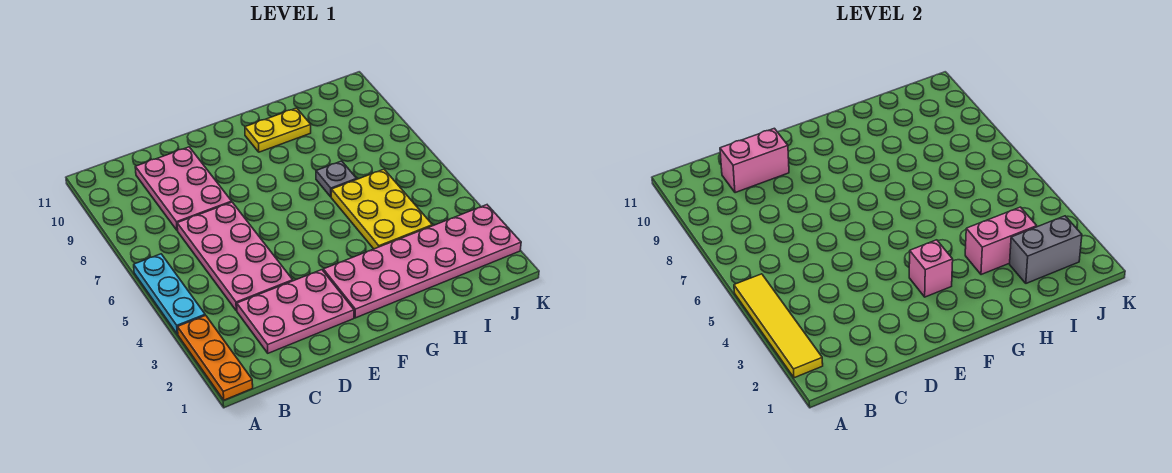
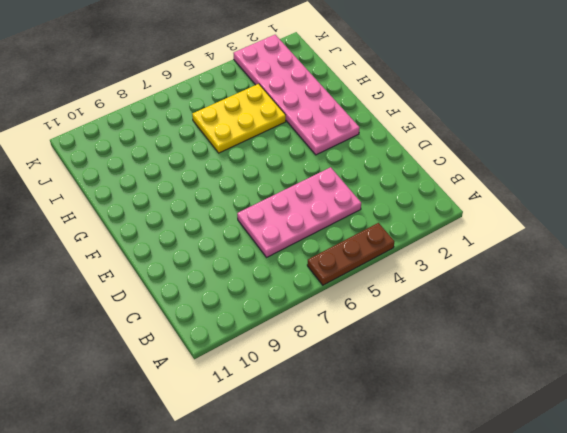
brown plate A4:A6 level 1 -> cyan plate A4:A6 level 1
none -> orange plate A1:A3 level 1
none -> pink plate C2:E3 level 1
none -> pink plate C8:D10 level 1

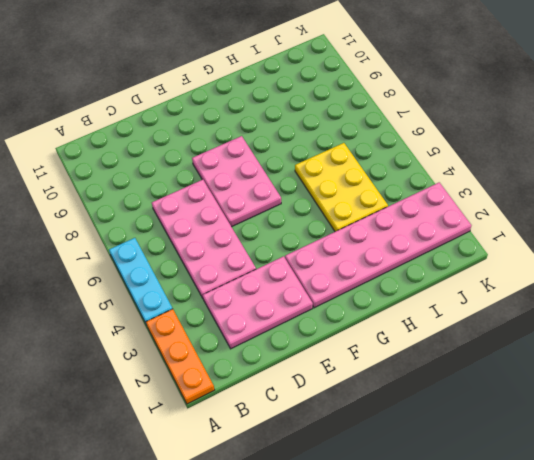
pink plate E6:F8 level 1 -> pink plate C8:D10 level 1
none -> yellow plate G10:H10 level 1
none -> grey plate H7 level 1
none -> yellow tile A2:A5 level 2

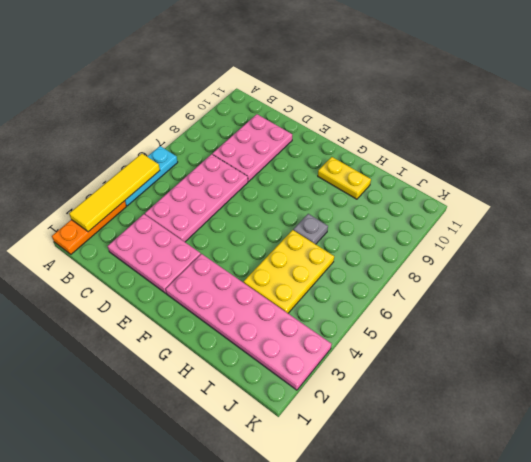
none -> pink brick C10:D10 level 2
none -> pink brick F3 level 2
none -> pink brick H3:I3 level 2

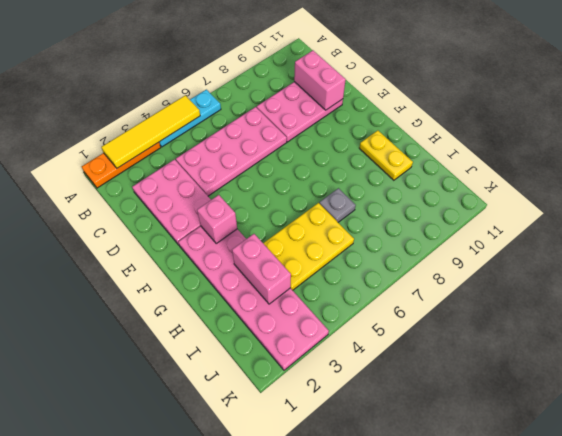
none -> grey brick I2:J2 level 2

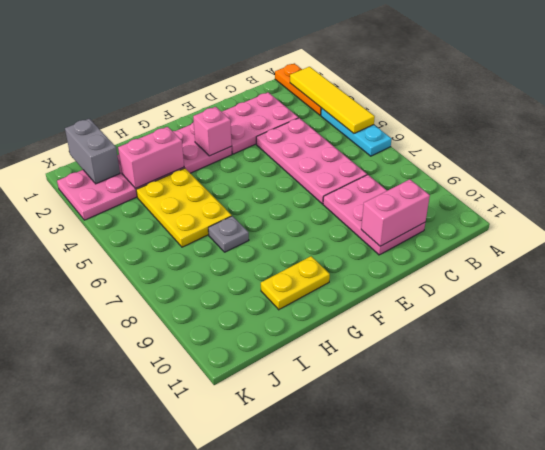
grey brick J1:J2 level 2 -> grey brick I2:J2 level 2

